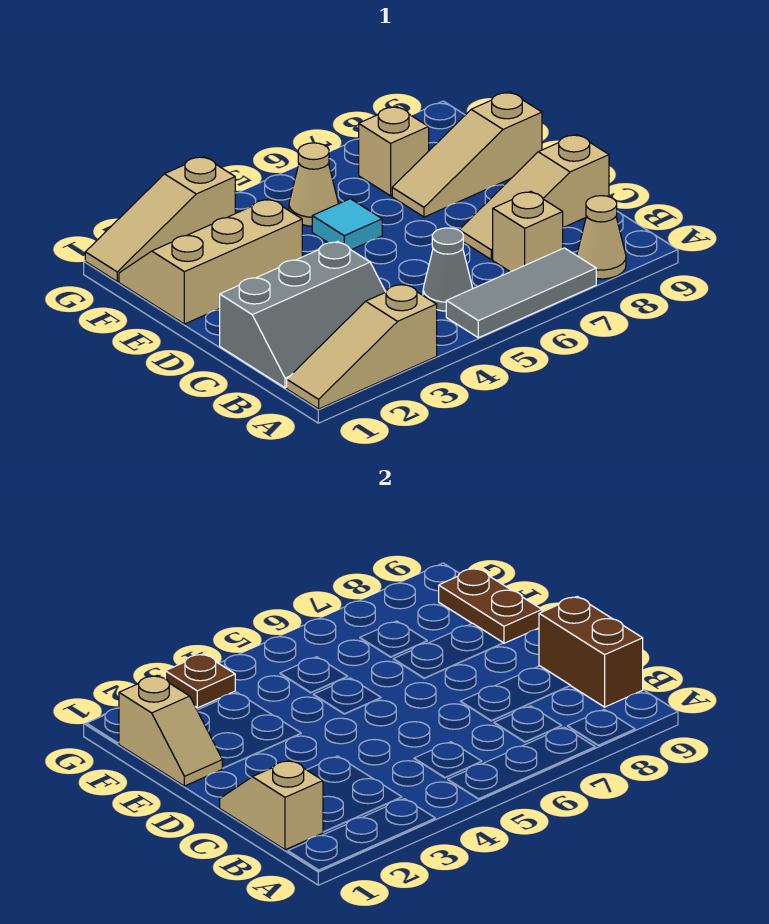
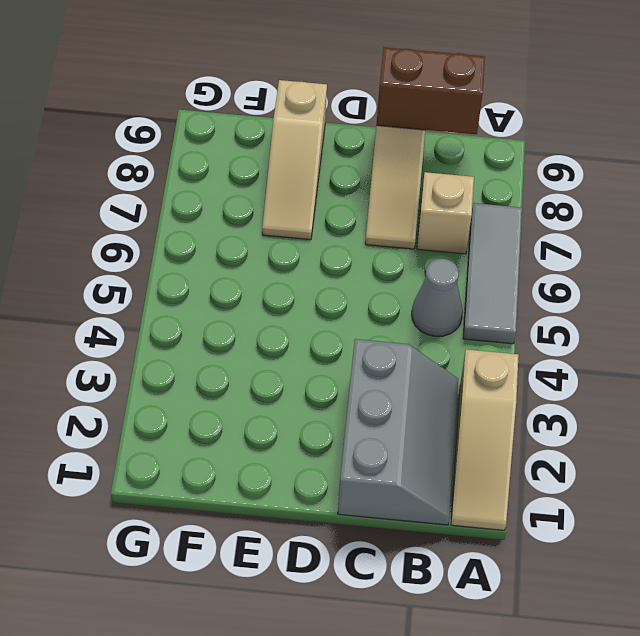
none -> tan cone A8 level 1
none -> tan slope E1:F3 level 1 top E
none -> cyan tile E5 level 1

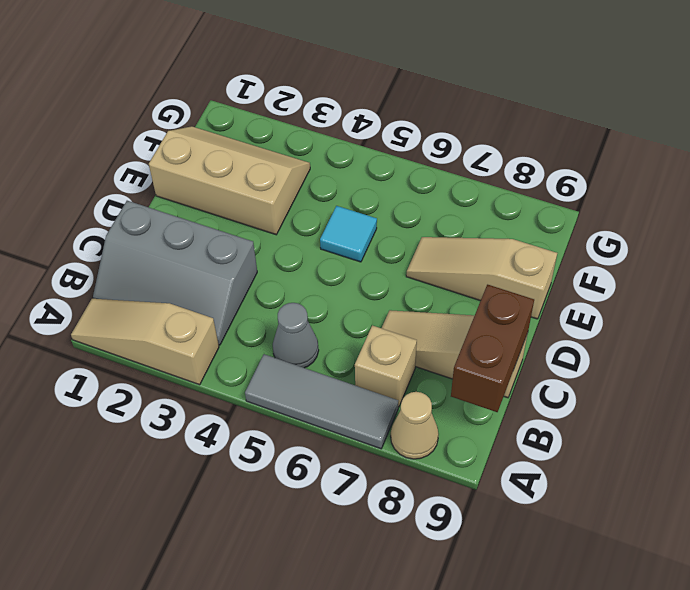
none -> tan cone F5 level 1
none -> tan brick F7 level 1
none -> tan slope G1:G3 level 1 top 3

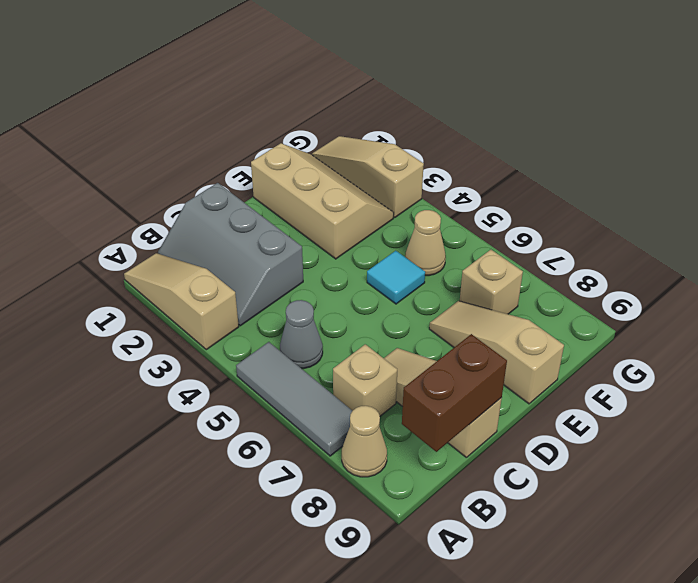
none -> tan slope B1:C1 level 2 top B
none -> tan slope E1:F1 level 2 top F
none -> brown plate E9:F9 level 2

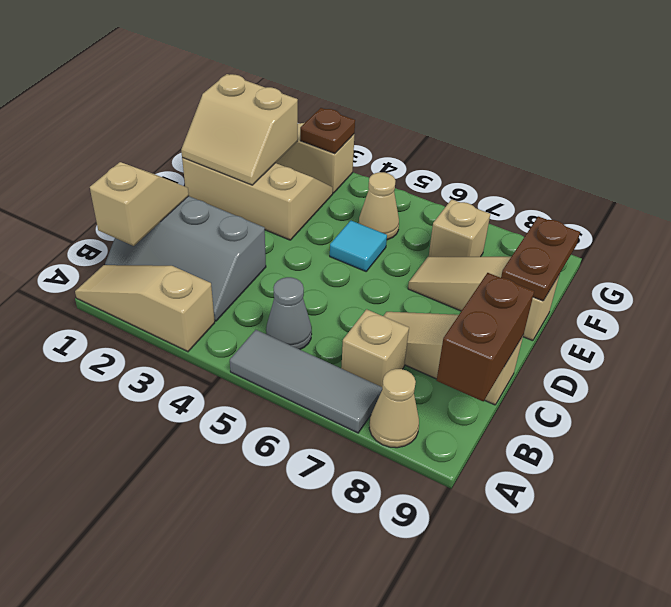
tan slope E1:F2 level 2 top F -> tan slope E1:F1 level 2 top F

